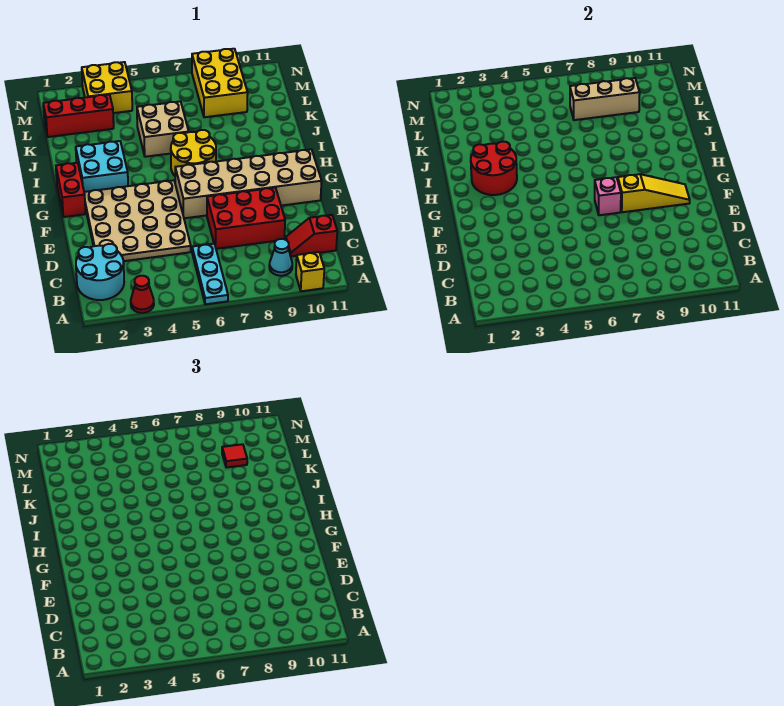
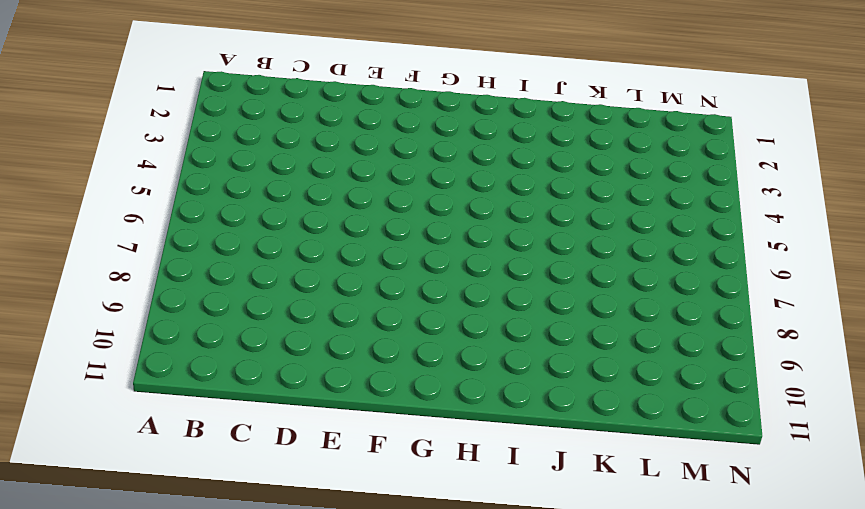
none -> red cone A3 level 1
none -> cyan plate A6:C6 level 1
none -> yellow brick A10 level 1

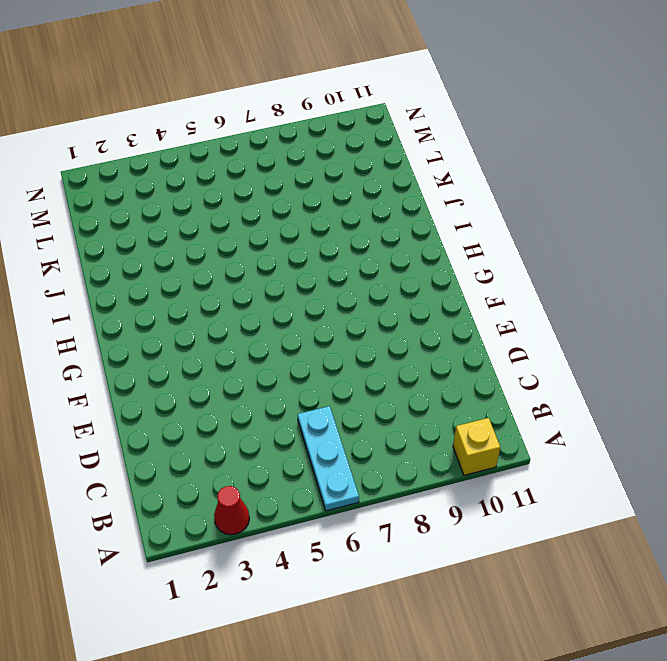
none -> cyan round brick B1:C2 level 1
none -> cyan cone B9 level 1
none -> red slope C10:C11 level 1 top 11

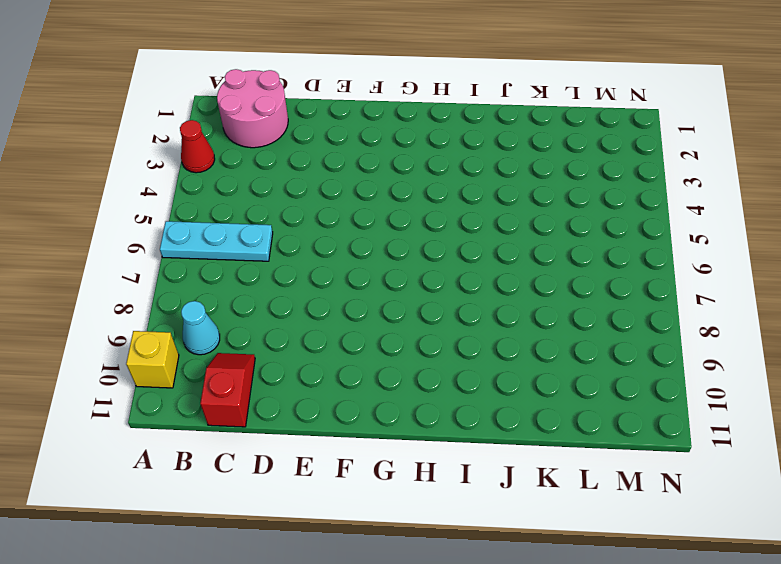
pink round brick B1:C2 level 1 -> cyan round brick B1:C2 level 1
none -> tan plate D2:G5 level 1
none -> red brick D7:E9 level 1
none -> tan brick F6:G11 level 1

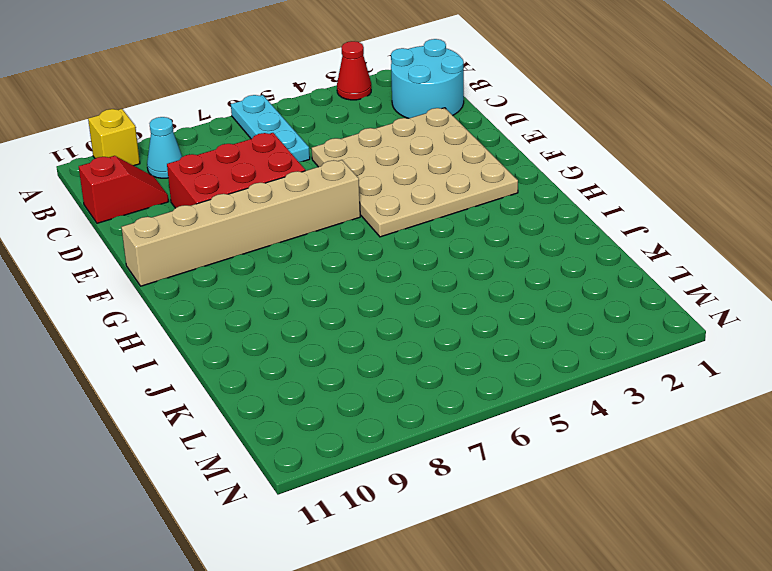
tan brick F6:F11 level 1 -> tan brick F6:G11 level 1
none -> red brick G1:H1 level 1
none -> cyan brick H2:I3 level 1
none -> yellow round brick H6:I7 level 1

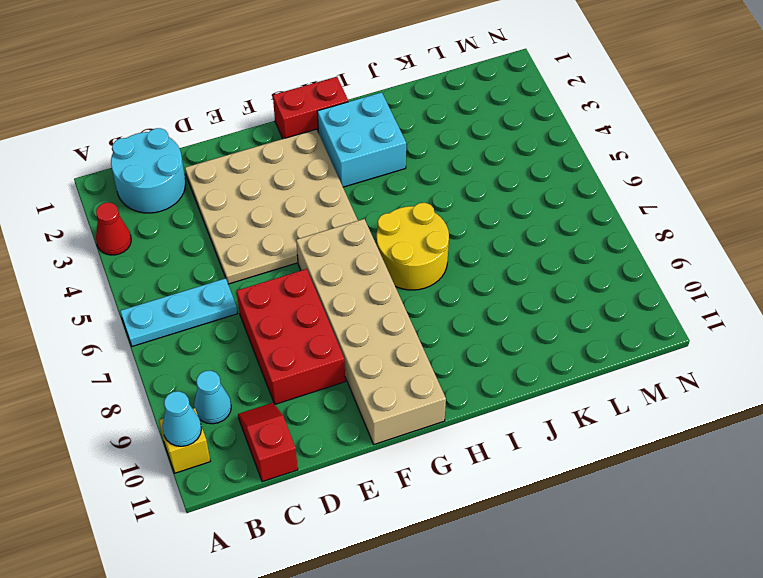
cyan cone A10 level 2 -> none
none -> tan brick J5:K6 level 1
none -> red brick L1:L3 level 1
none -> yellow brick L8:N9 level 1

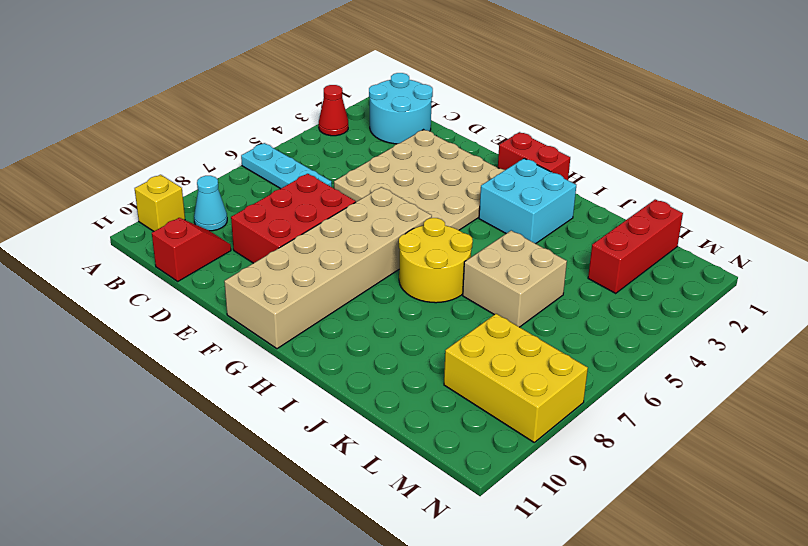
none -> yellow brick M3:N4 level 1
none -> pink brick F7 level 2
none -> yellow slope F8:F10 level 2 top 8

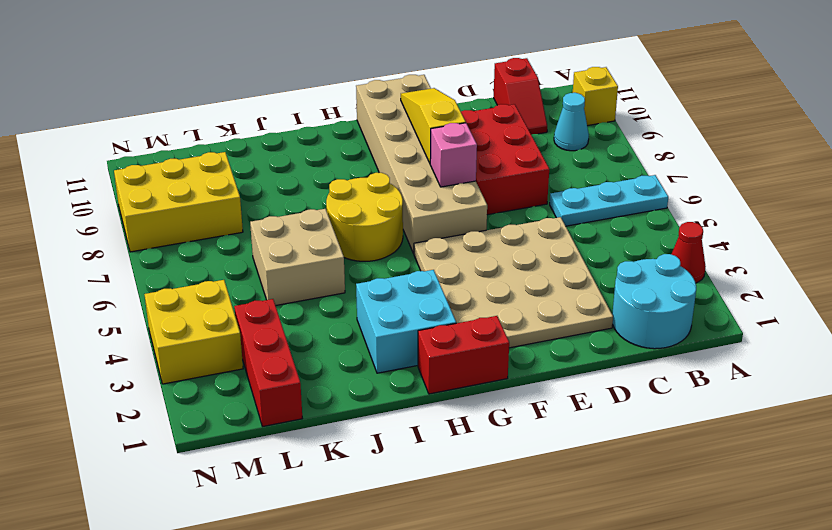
none -> red round brick H2:I3 level 2
none -> tan brick L7:L9 level 2
none -> red tile L9 level 3

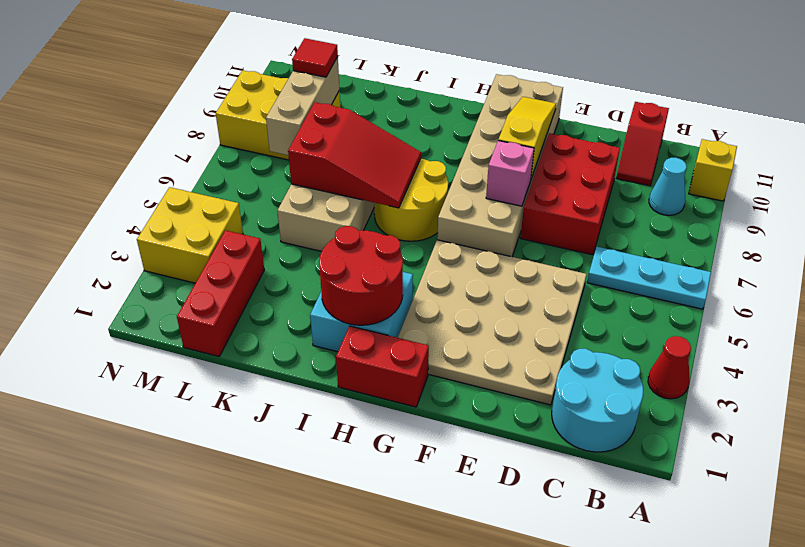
red slope I6:K7 level 2 top K -> none

